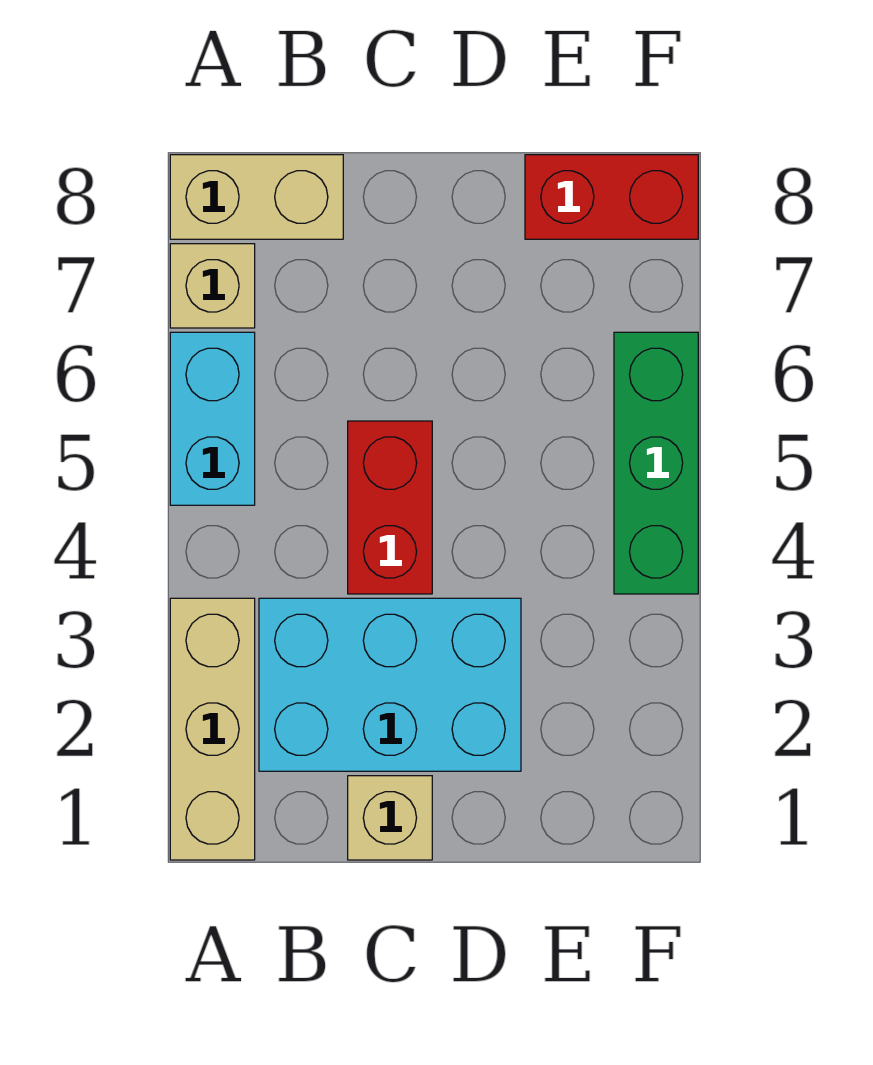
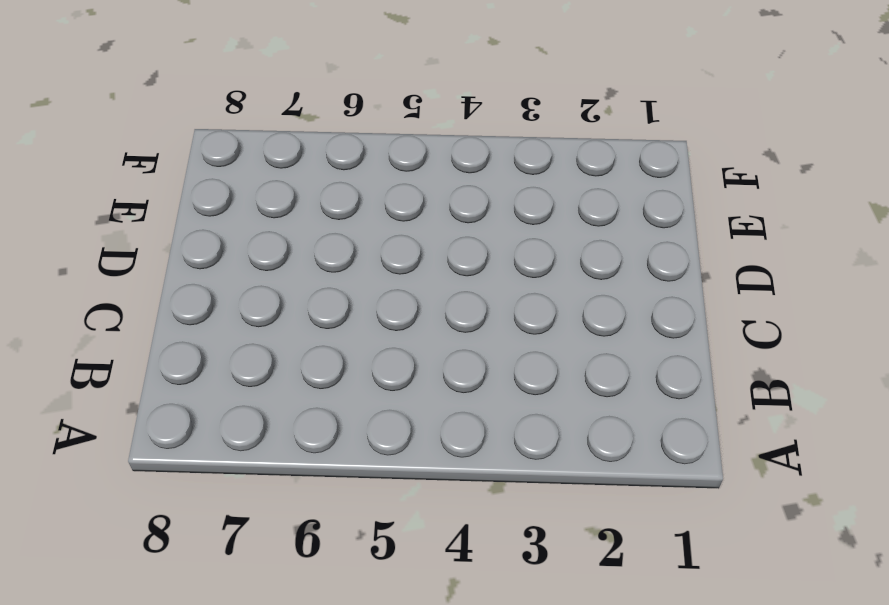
none -> tan brick A1:A3 level 1
none -> cyan brick A5:A6 level 1

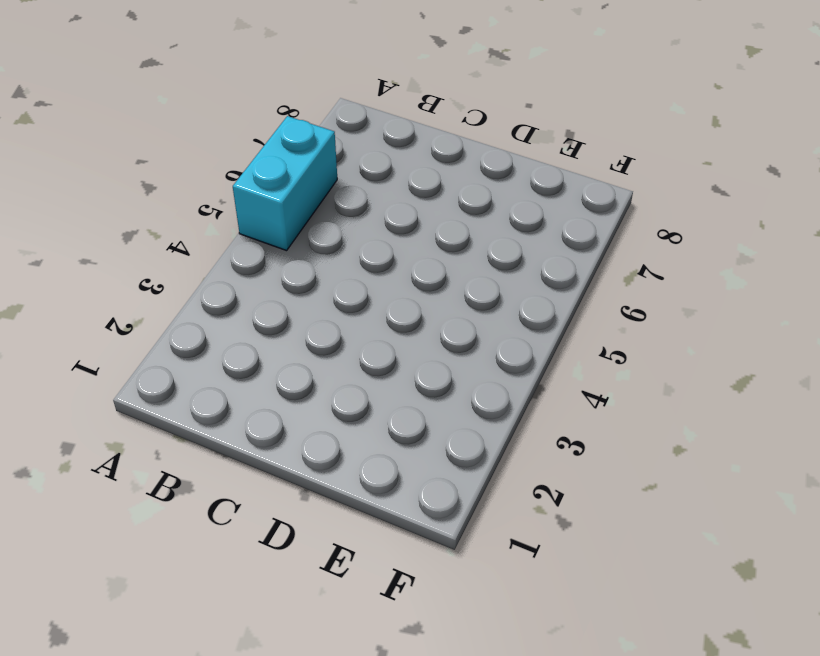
none -> tan brick A1:A3 level 1
none -> tan brick A7 level 1

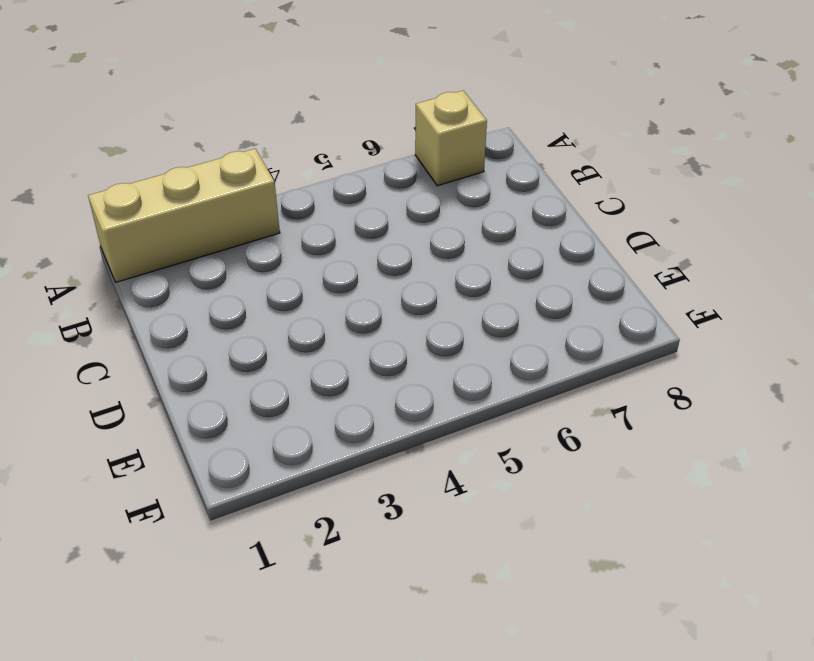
none -> cyan brick A5:A6 level 1
none -> tan brick A8:B8 level 1

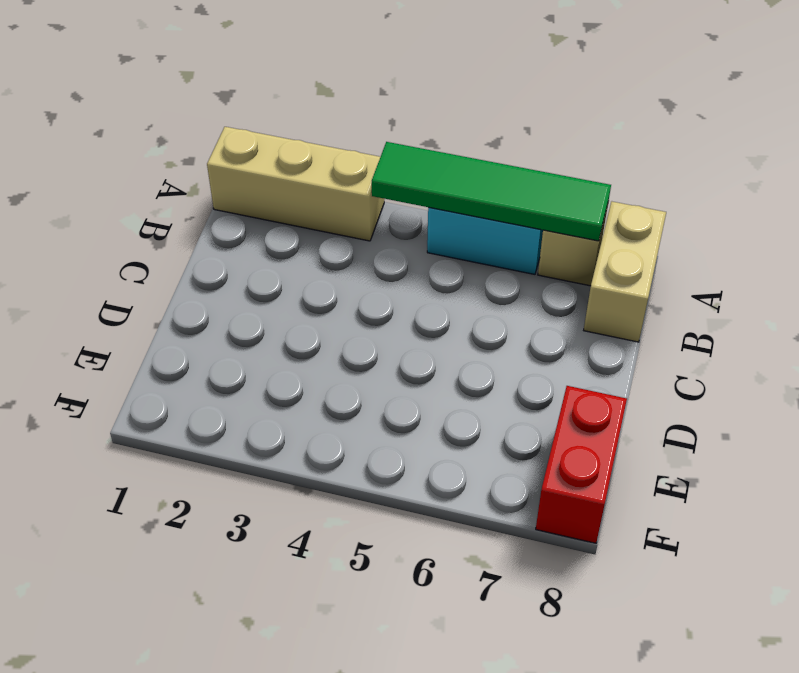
green tile A4:A7 level 2 -> none
none -> cyan brick B2:D3 level 1
none -> tan brick C1 level 1

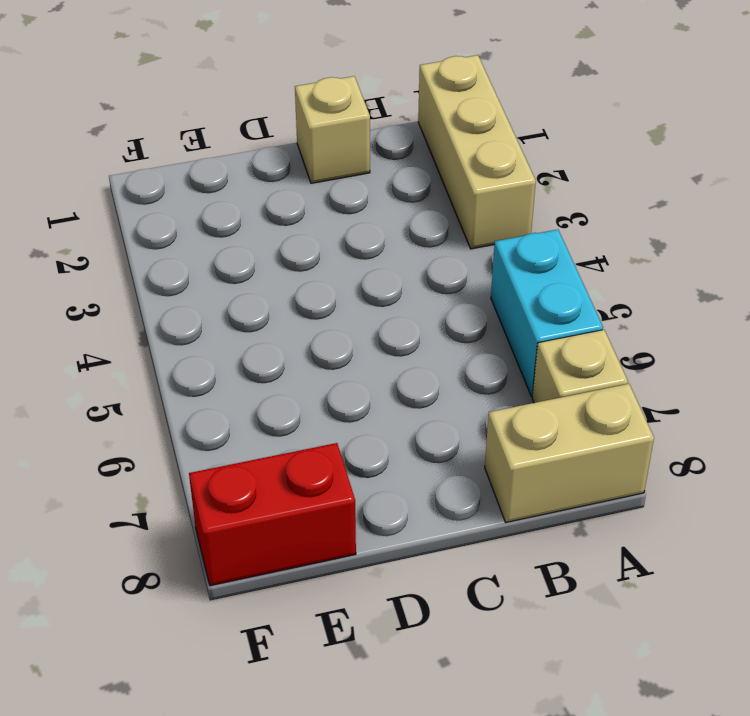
none -> cyan brick B2:D3 level 1
none -> red brick C4:C5 level 1

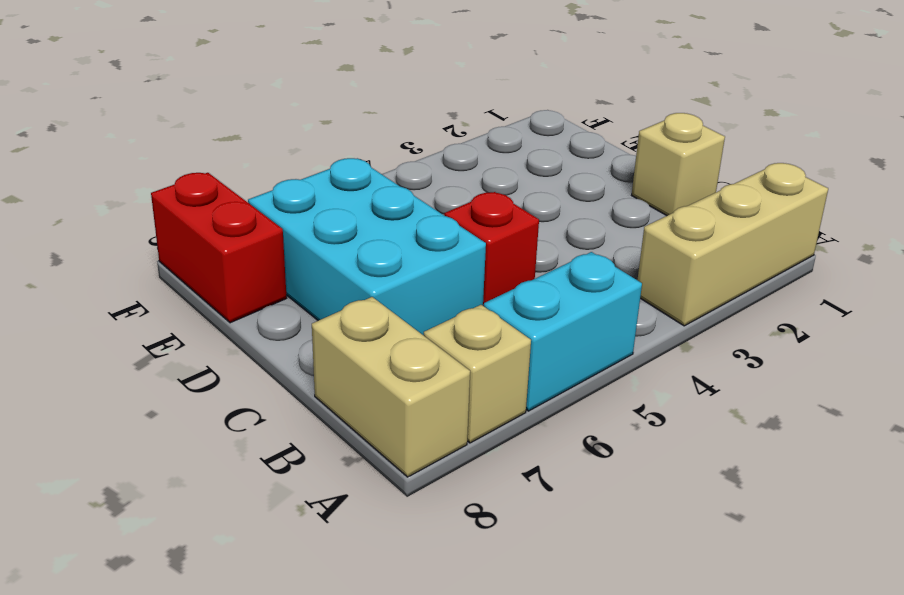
red brick C5 level 1 -> red brick C4:C5 level 1
cyan brick C6:E7 level 1 -> cyan brick B2:D3 level 1
none -> green brick F4:F6 level 1

